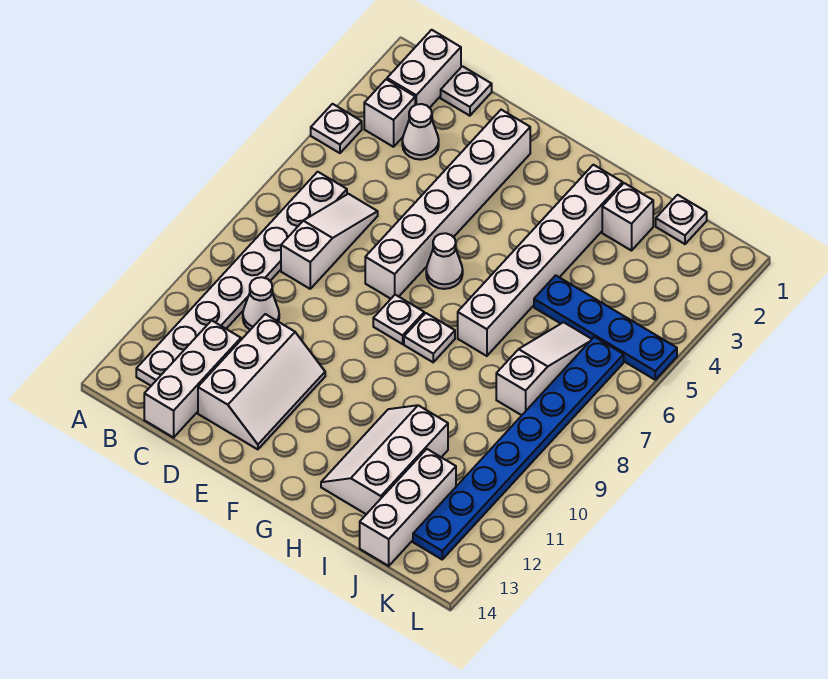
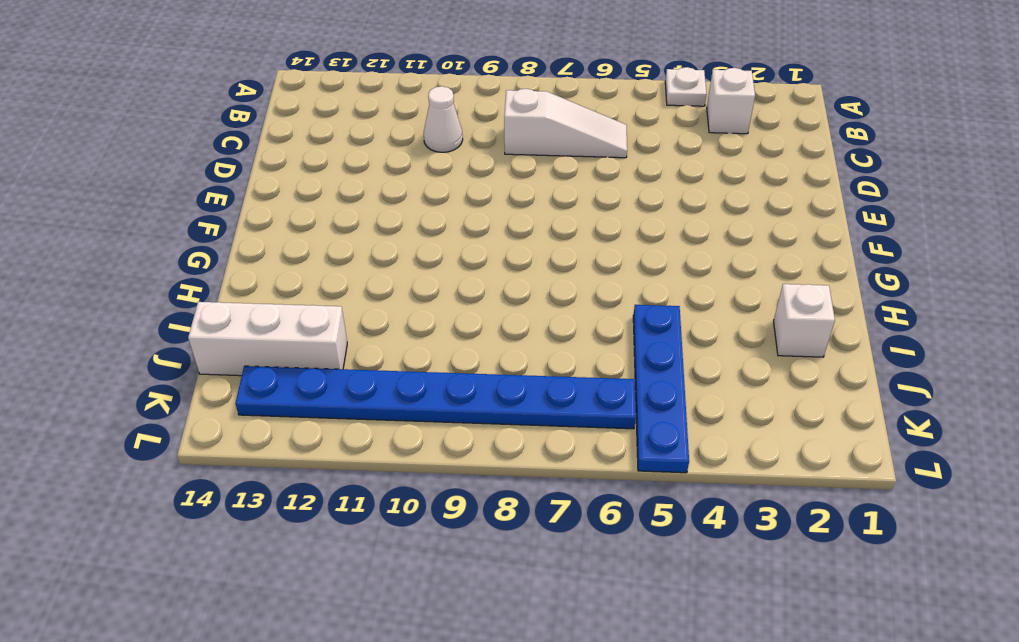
none -> white brick B1:B2 level 1
none -> white plate B6:B13 level 1
none -> white plate C1 level 1

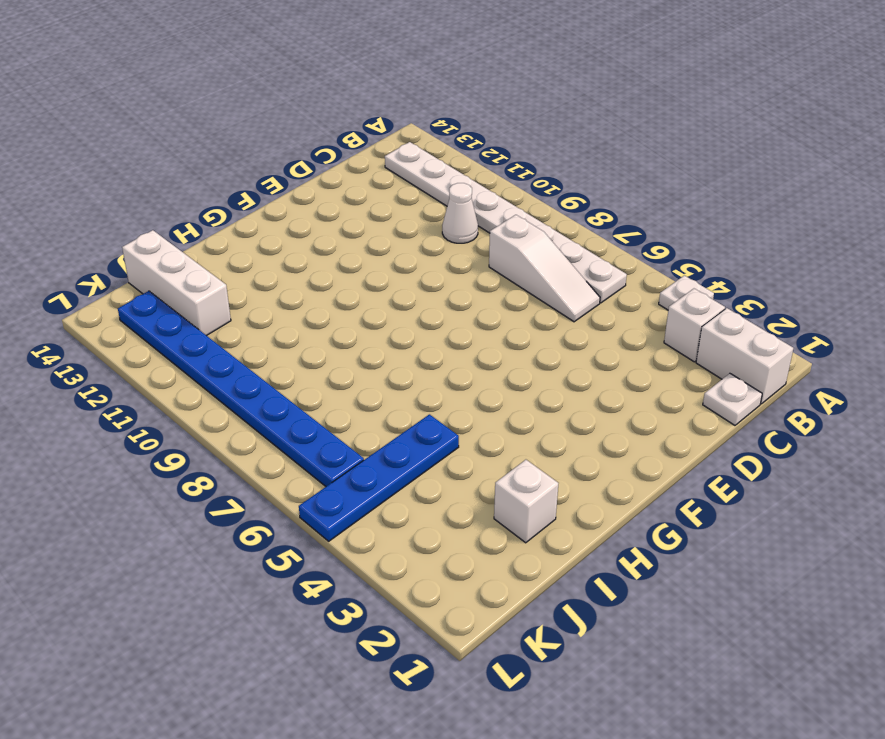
none -> white cone C3 level 1
none -> white brick C12:C14 level 1
none -> white slope D11:E13 level 1 top D

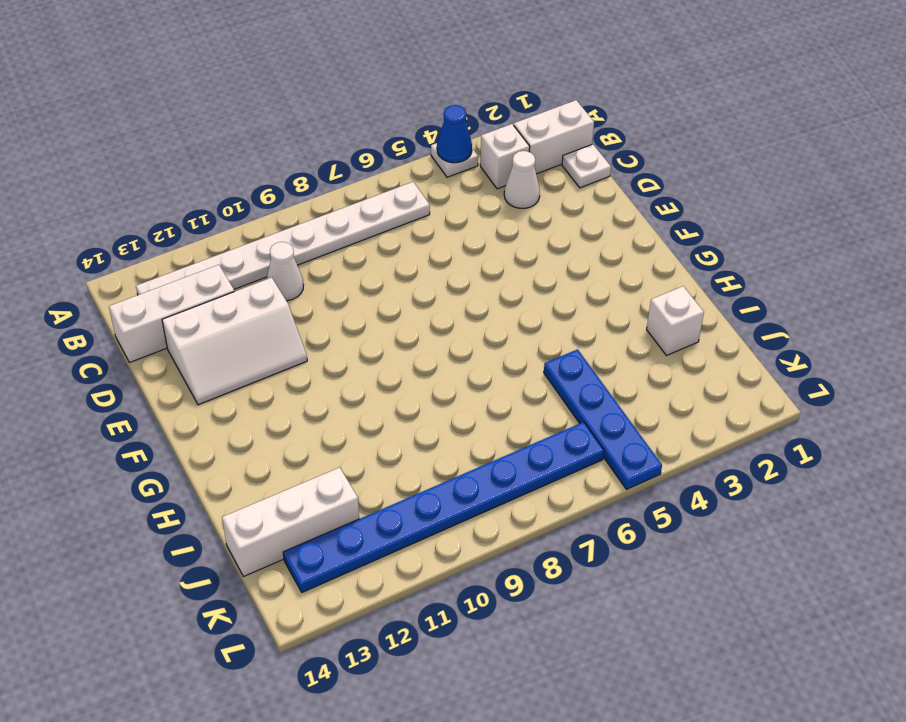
blue cone A4 level 2 -> none
none -> white slope C6:C8 level 1 top 8
none -> white brick E2:E7 level 1
none -> white cone F6 level 1

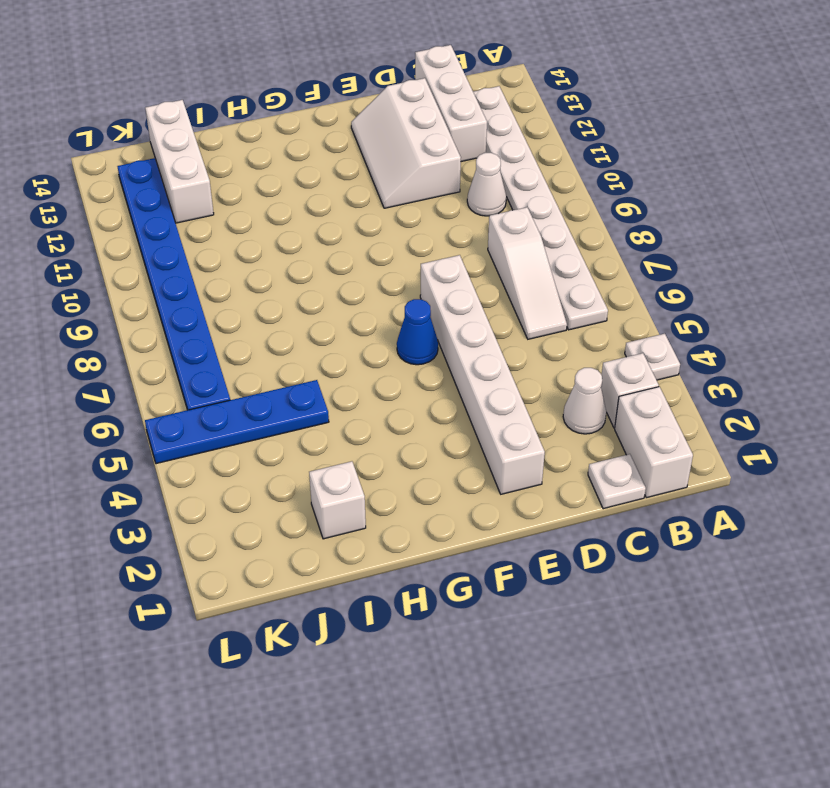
blue cone F6 level 1 -> white cone F6 level 1
none -> white plate F8 level 1
none -> white plate G8 level 1
none -> white brick H2:H7 level 1

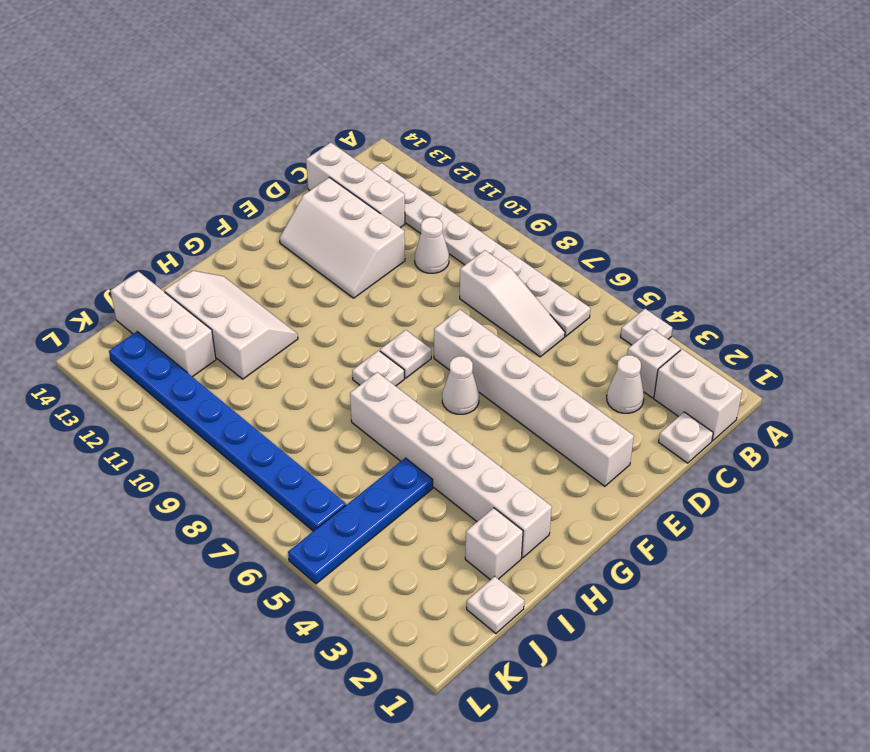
none -> white slope J6:J8 level 1 top 8

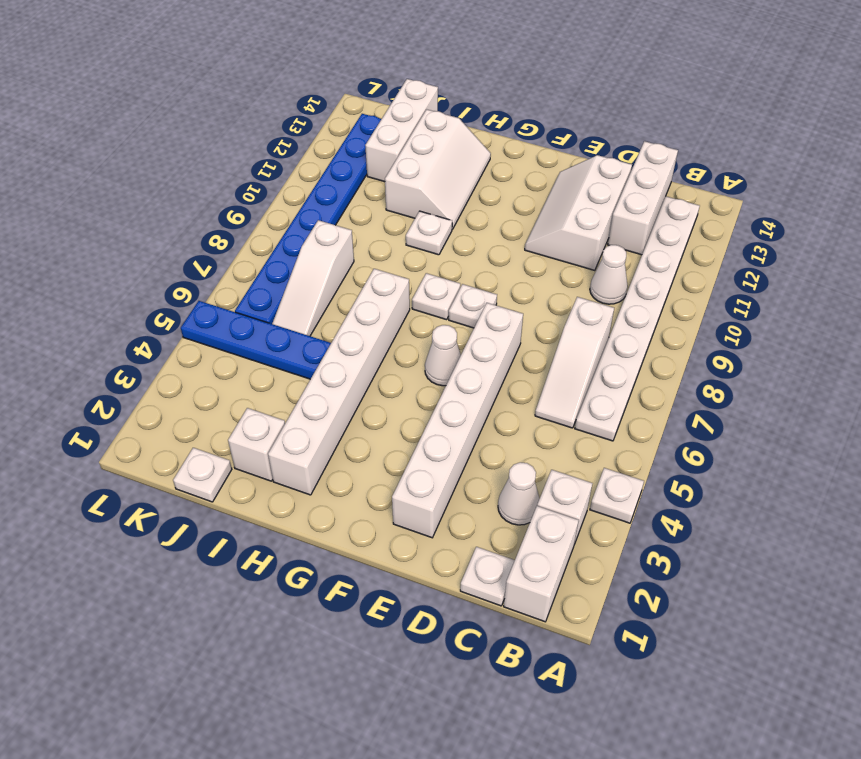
white plate H10 level 1 -> none

